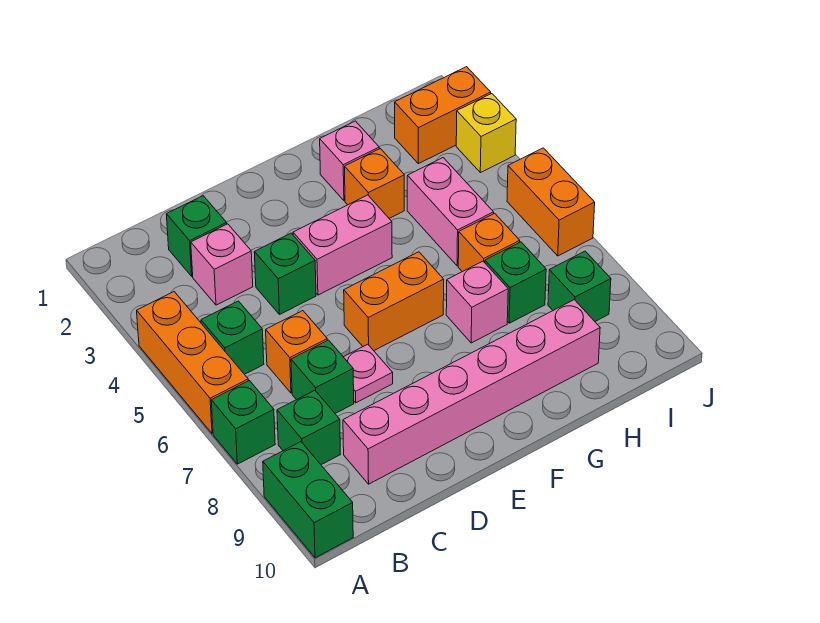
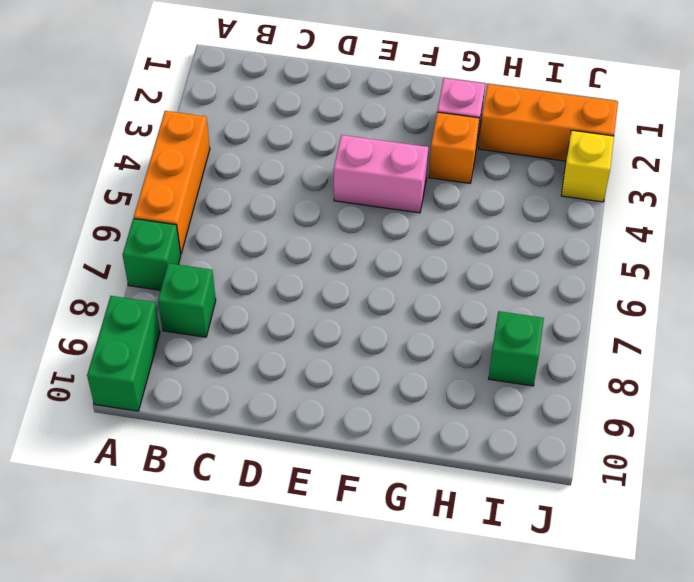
orange brick H2:J2 level 1 -> orange brick I2:J2 level 1
none -> green brick B5 level 1
none -> green brick C2 level 1
none -> pink brick C3 level 1

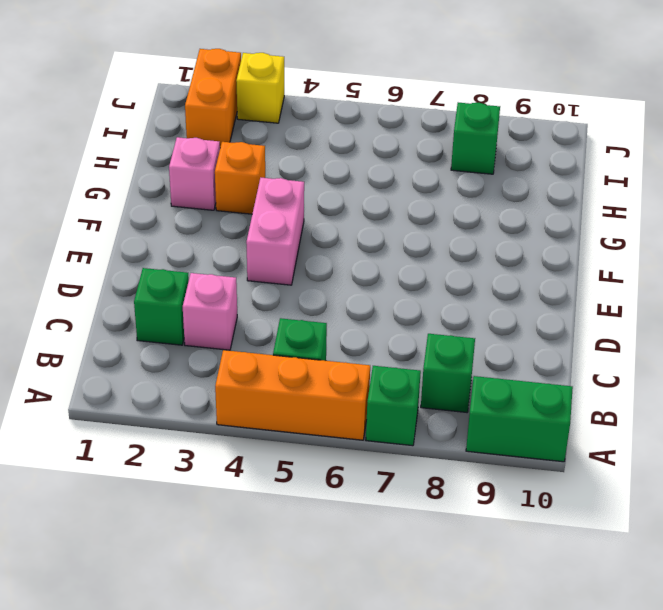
none -> orange brick C6 level 1
none -> green brick C7 level 1
none -> pink brick C9:H9 level 1

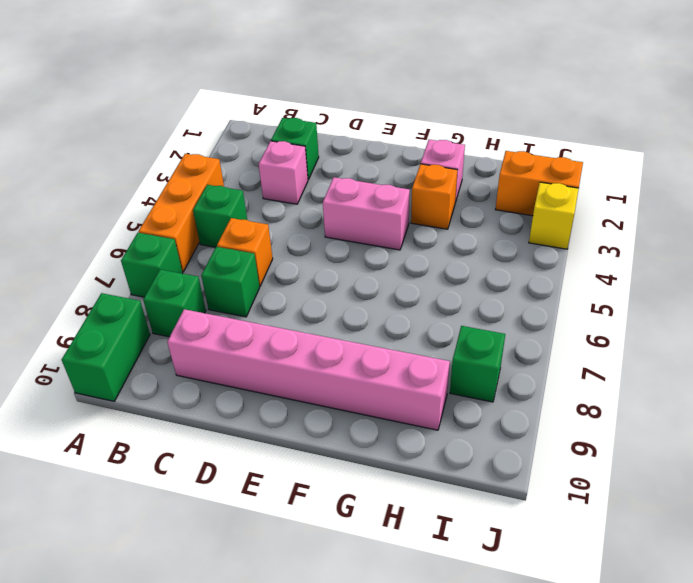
none -> green brick D4 level 1
none -> pink plate D7 level 1
none -> orange brick E6:F6 level 1

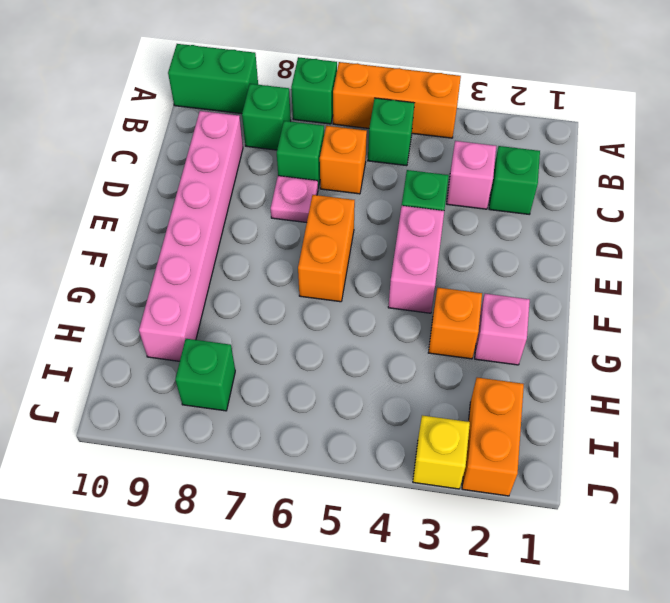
none -> pink brick G7 level 1
none -> pink brick H4:H5 level 1
none -> orange brick H6 level 1

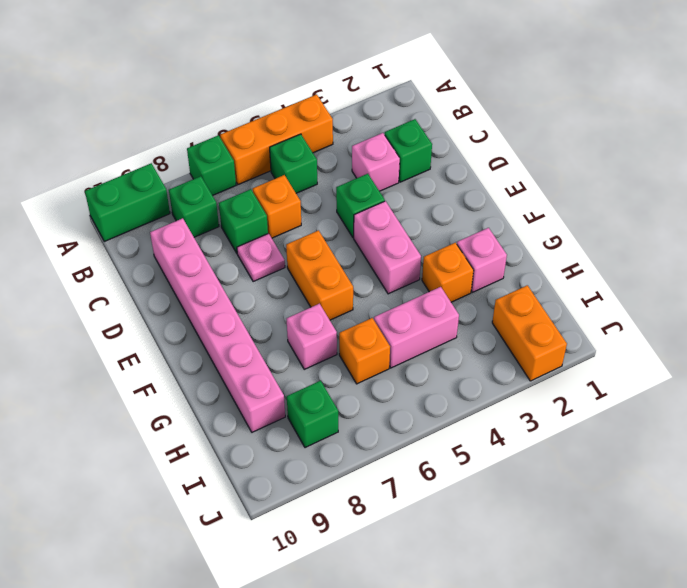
none -> green brick H7 level 1
none -> yellow brick J3 level 1
none -> orange brick J5:J6 level 1

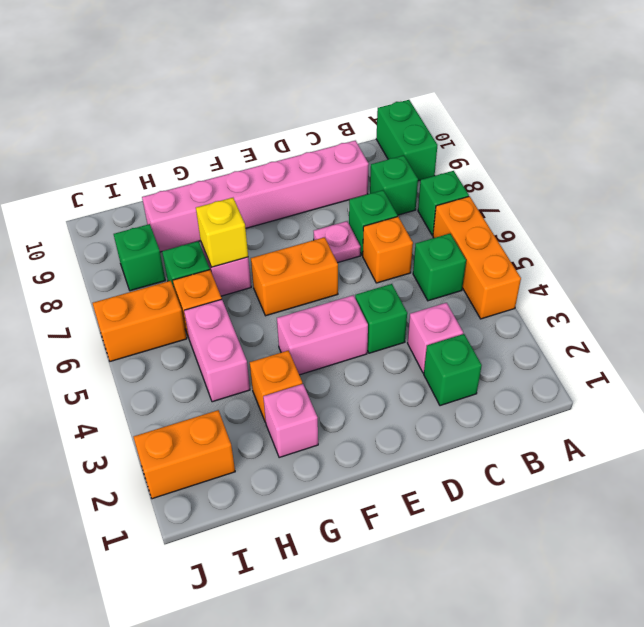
yellow brick G7 level 2 -> yellow brick J3 level 1
orange brick I6:J6 level 1 -> orange brick J5:J6 level 1

